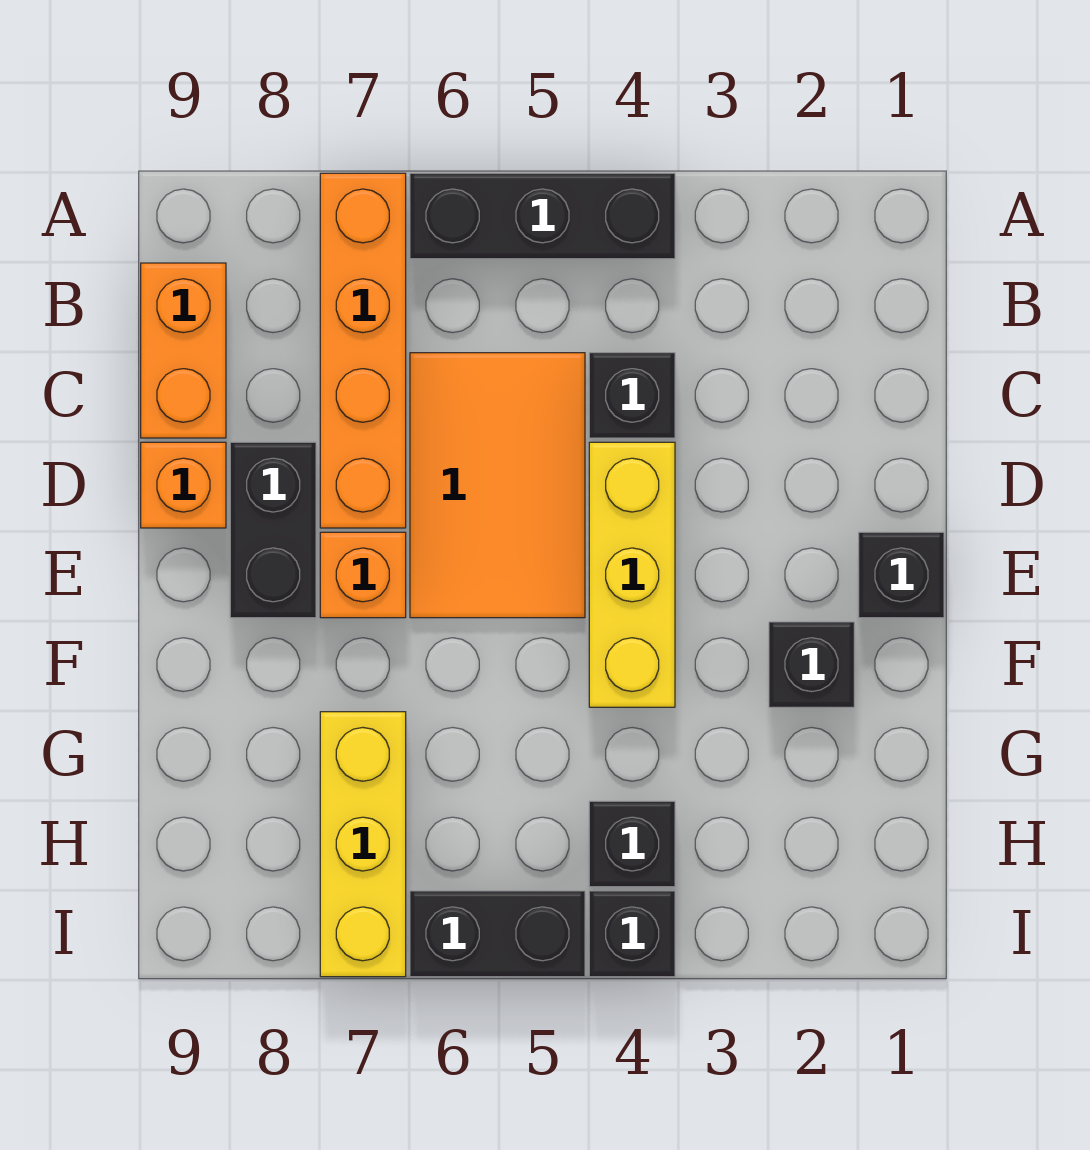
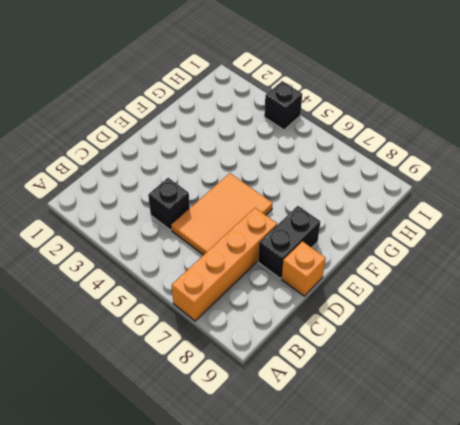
none -> black brick A4:A6 level 1
none -> orange brick B9:C9 level 1
none -> yellow brick D4:F4 level 1

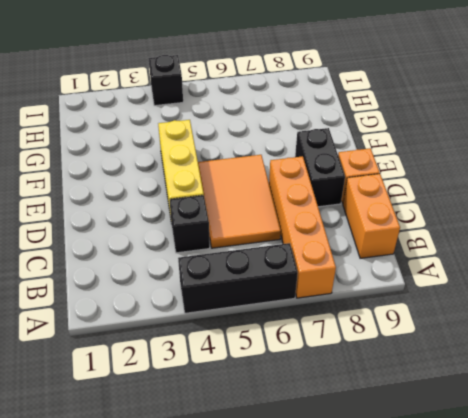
none -> black brick E1 level 1
none -> orange brick E7 level 1
none -> black brick F2 level 1

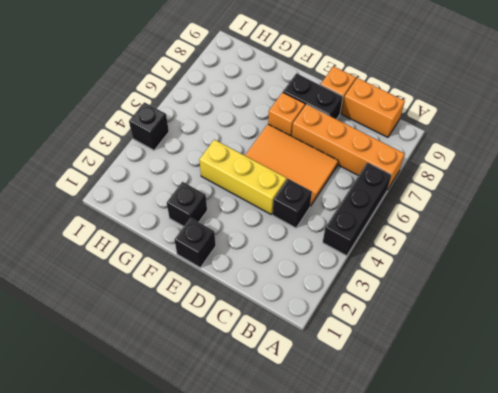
none -> yellow brick G7:I7 level 1
none -> black brick H4 level 1
none -> black brick I5:I6 level 1

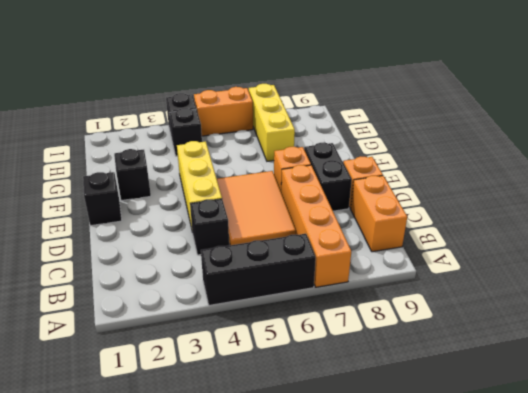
orange brick I5:I6 level 1 -> black brick I5:I6 level 1

